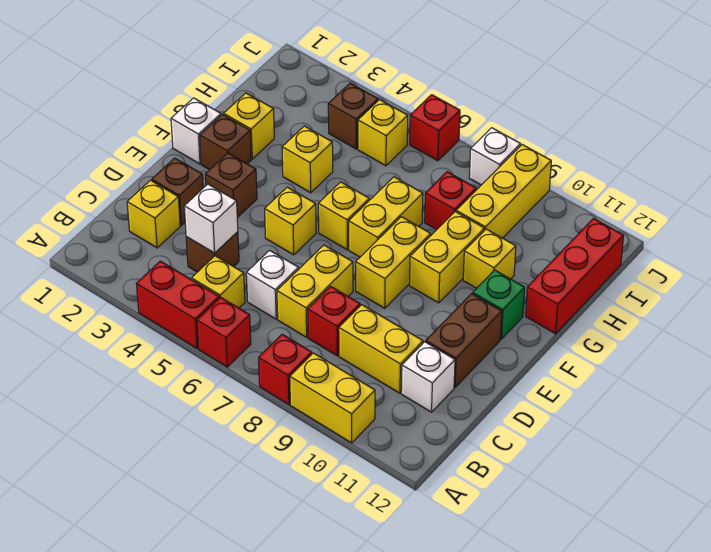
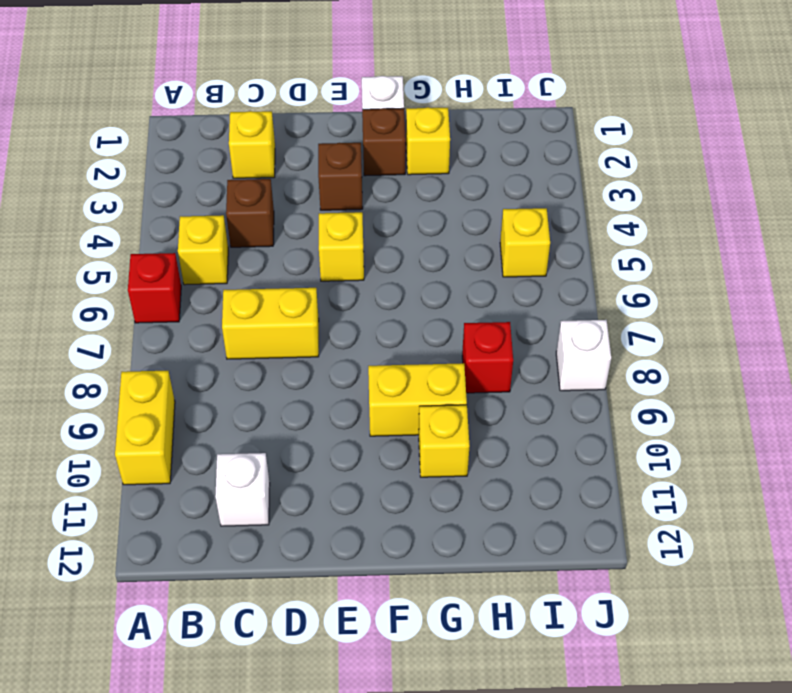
none -> red brick A4:A5 level 1
none -> red brick A8 level 1
none -> white brick C6 level 1
none -> red brick C8 level 1

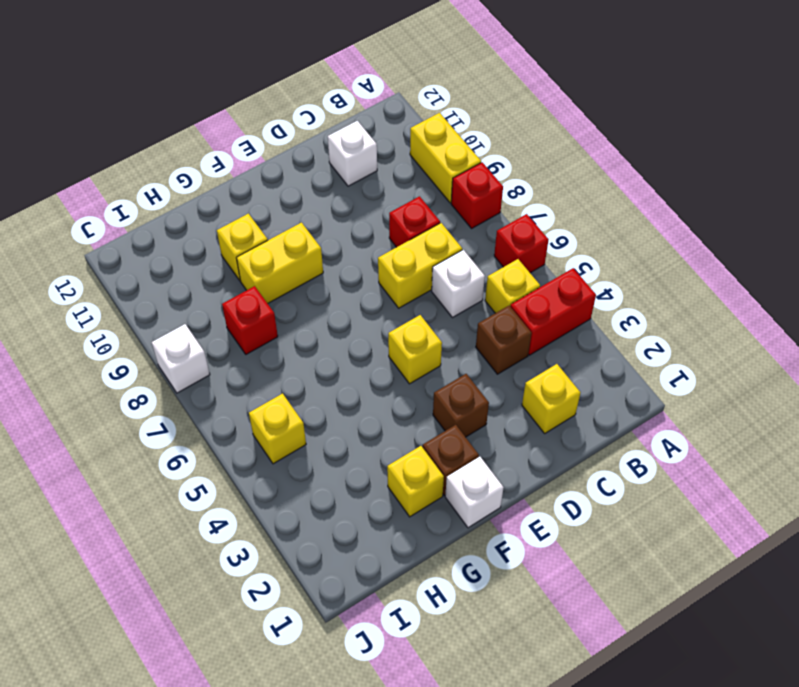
red brick A4:B4 level 1 -> red brick A4:A5 level 1
none -> yellow brick C9:C10 level 1
none -> brown brick D2 level 1
none -> brown brick D11:E11 level 1
none -> yellow brick E8:F8 level 1

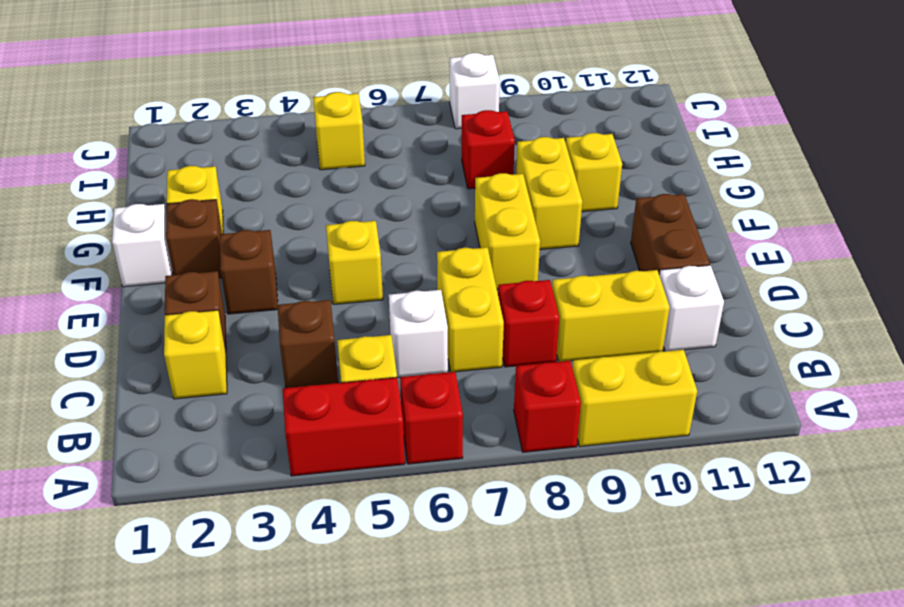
none -> yellow brick F6 level 1
none -> yellow brick F7:G7 level 1
none -> green brick F11 level 1
none -> yellow brick G4 level 1

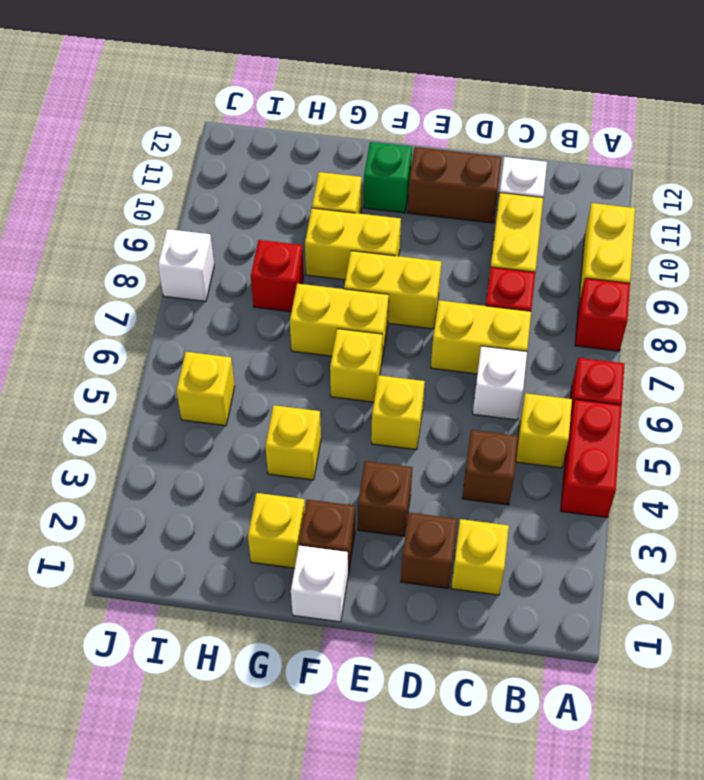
none -> red brick G12:I12 level 1
none -> yellow brick H9:J9 level 1
none -> brown brick I4 level 1
none -> red brick J6 level 1

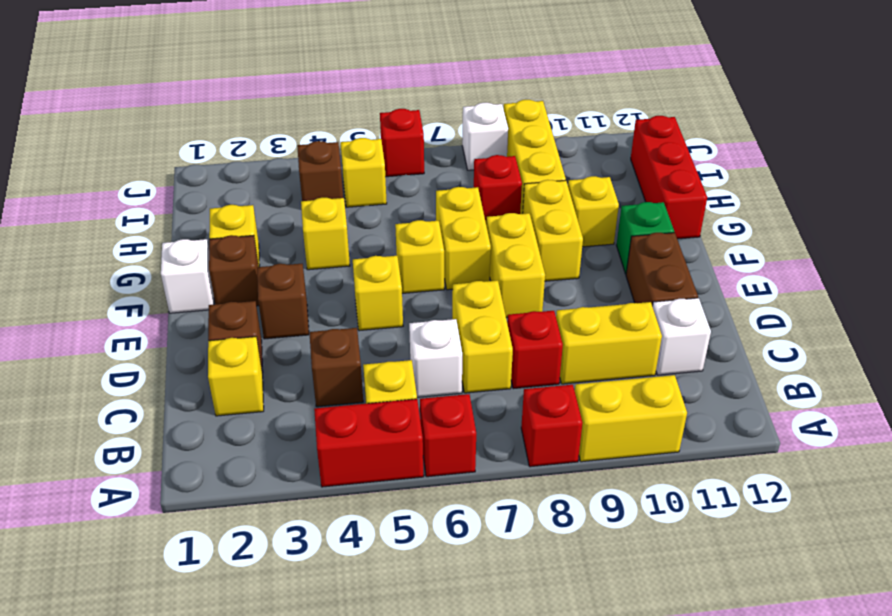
none -> white brick C4 level 2

